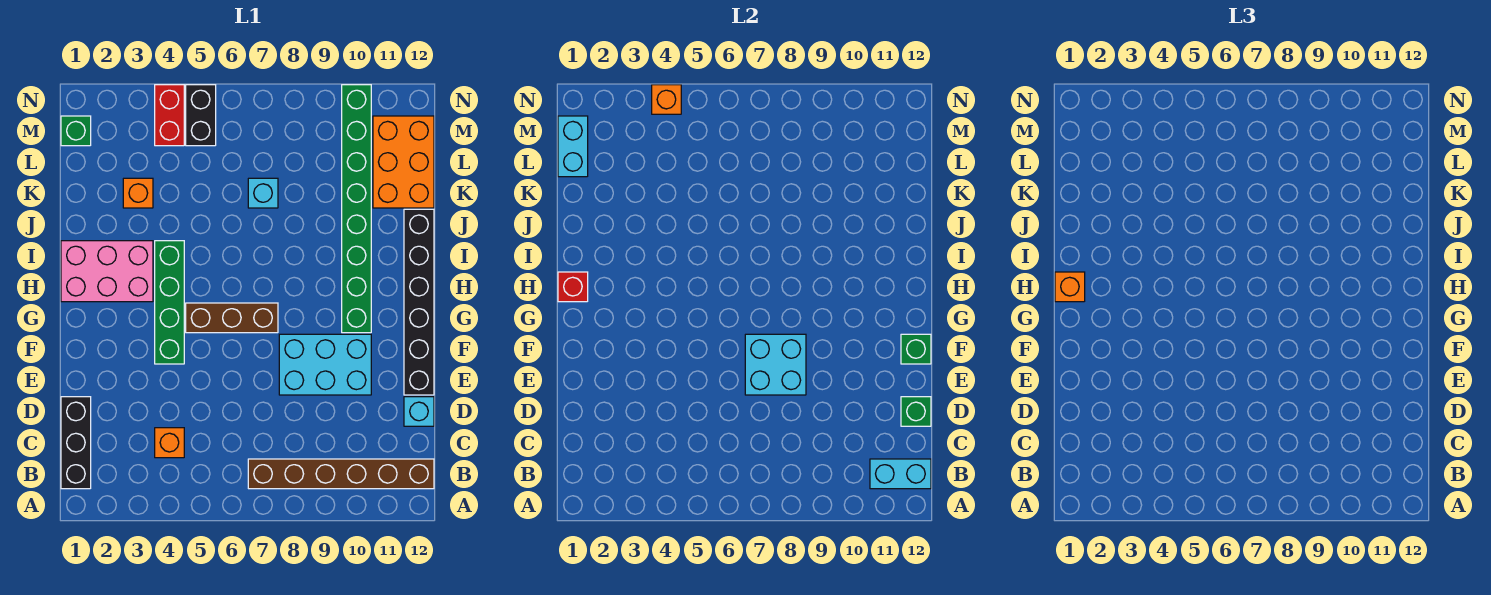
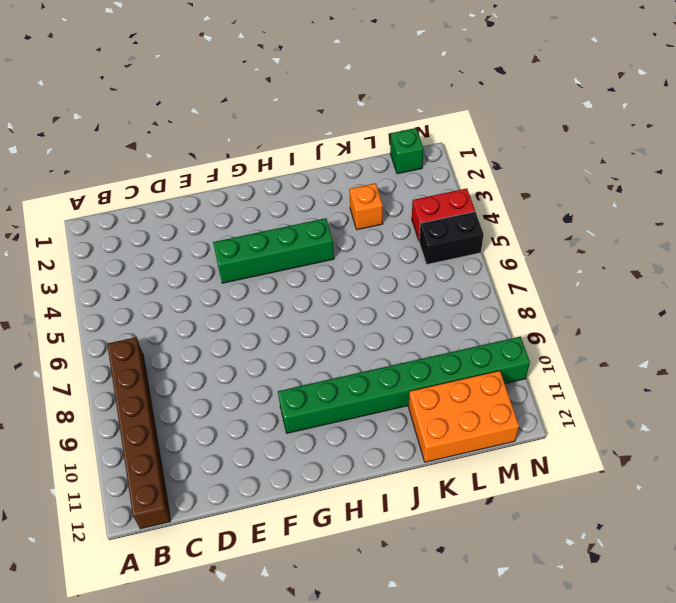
none -> black brick B1:D1 level 1
none -> orange brick C4 level 1
none -> cyan brick D12 level 1

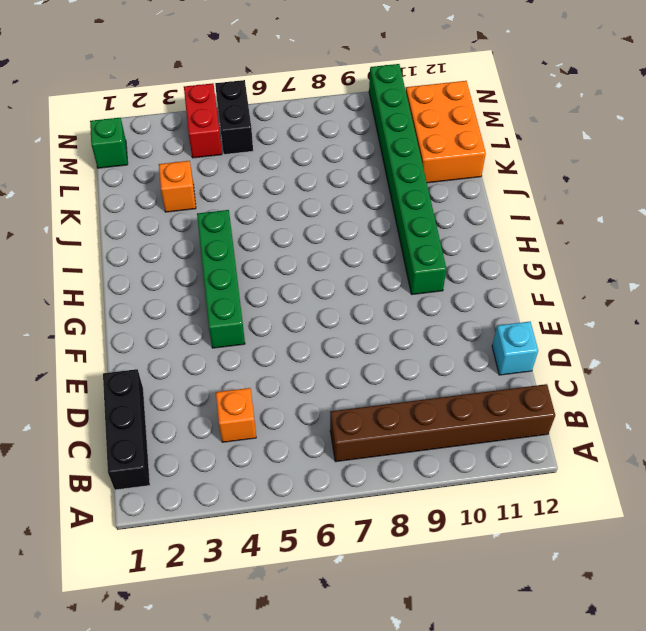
none -> cyan brick E8:F10 level 1
none -> black brick E12:J12 level 1
none -> brown brick G5:G7 level 1

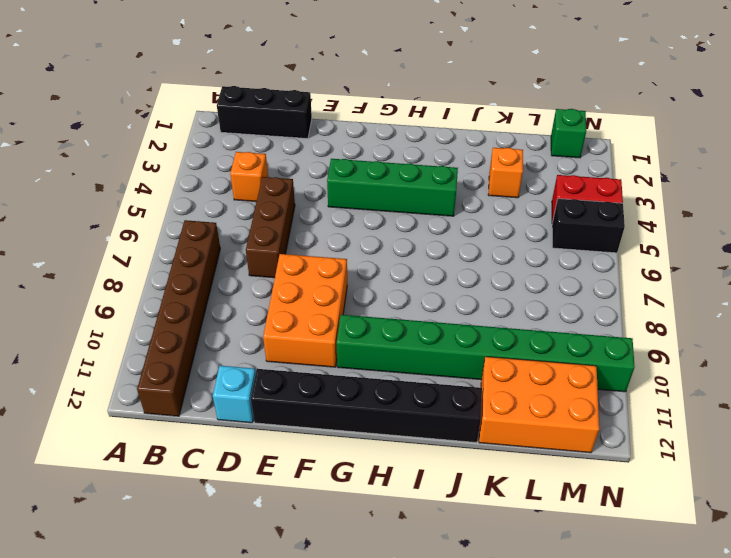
brown brick D5:D7 level 1 -> brown brick G5:G7 level 1
orange brick E8:F10 level 1 -> cyan brick E8:F10 level 1
none -> pink brick H1:I3 level 1
none -> cyan brick K7 level 1
none -> cyan brick B11:B12 level 2

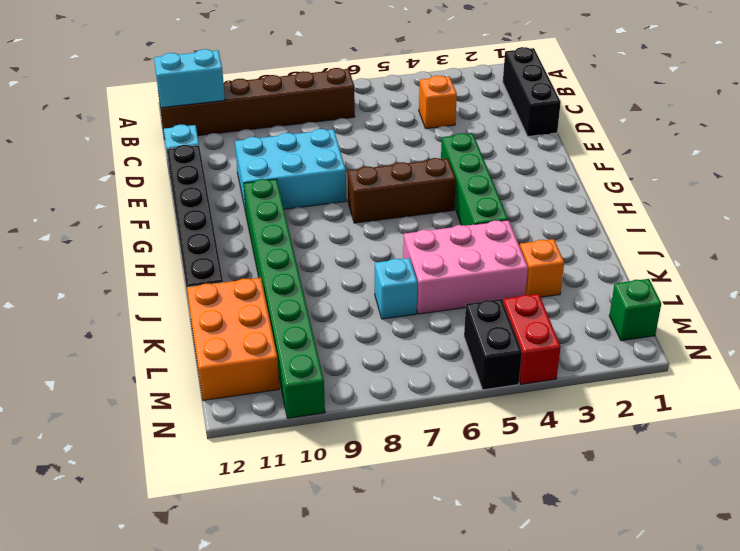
pink brick J4:K6 level 1 -> pink brick H1:I3 level 1
none -> green brick D12 level 2
none -> cyan brick E7:F8 level 2
none -> green brick F12 level 2

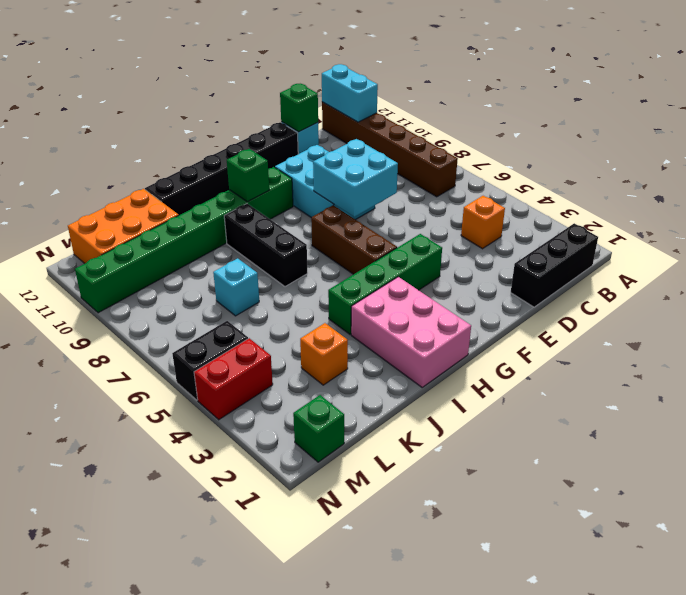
green brick H10 level 2 -> green brick F12 level 2
black brick I7:I9 level 1 -> none
none -> red brick H1 level 2
none -> cyan brick L1:M1 level 2
none -> orange brick N4 level 2

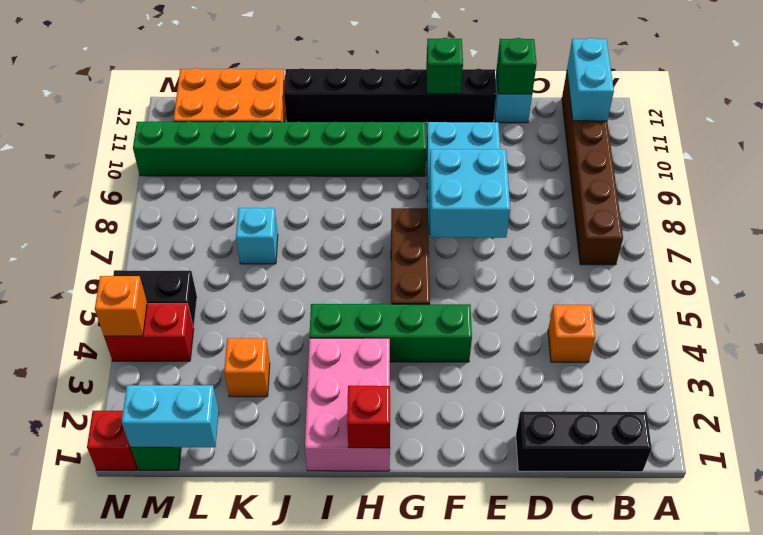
red brick N1 level 1 -> none
none -> orange brick H1 level 3

